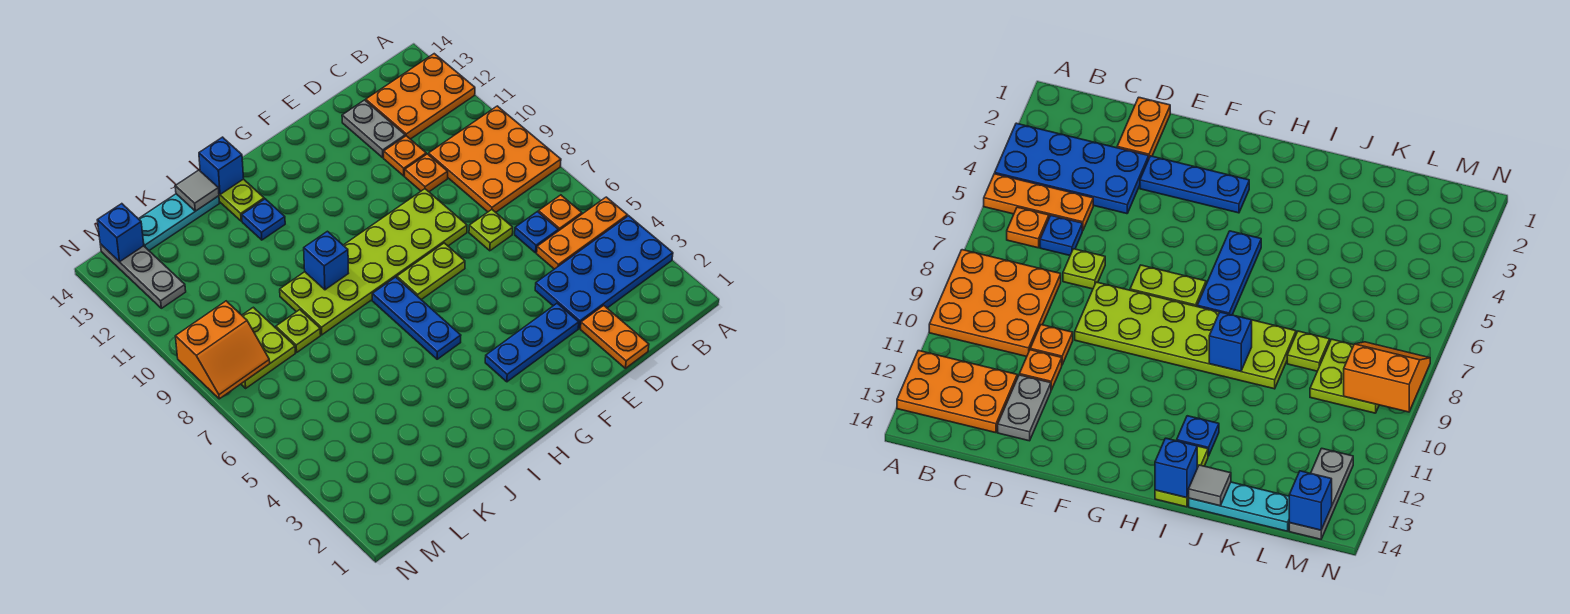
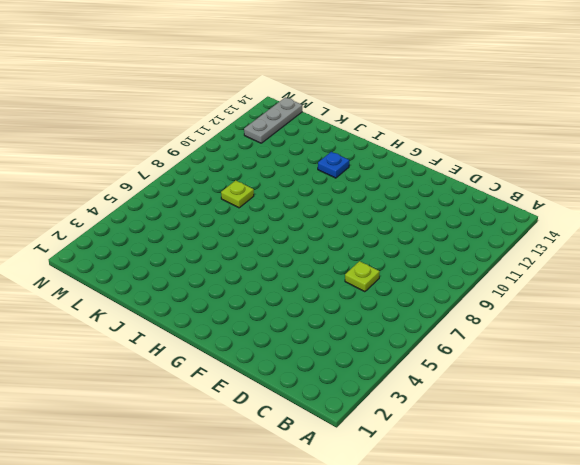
none -> blue plate A3:D4 level 1
none -> orange plate A5:C5 level 1
none -> orange plate A8:C10 level 1

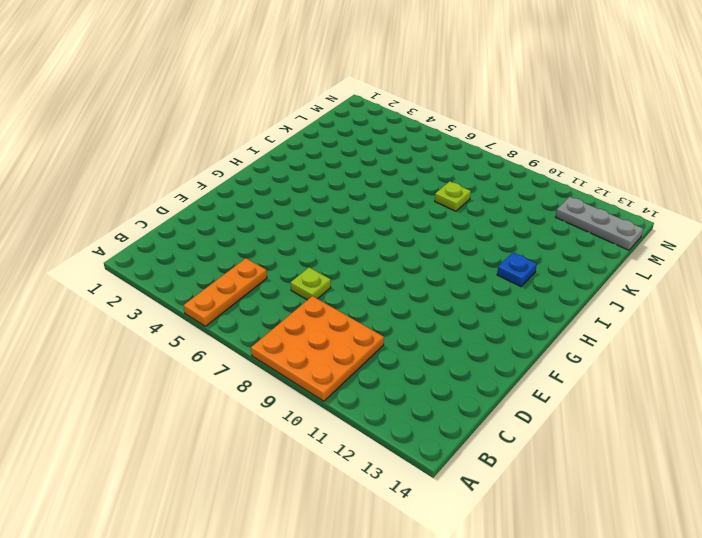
none -> blue plate A3:D4 level 1
none -> orange plate A12:C13 level 1
none -> orange plate B6 level 1

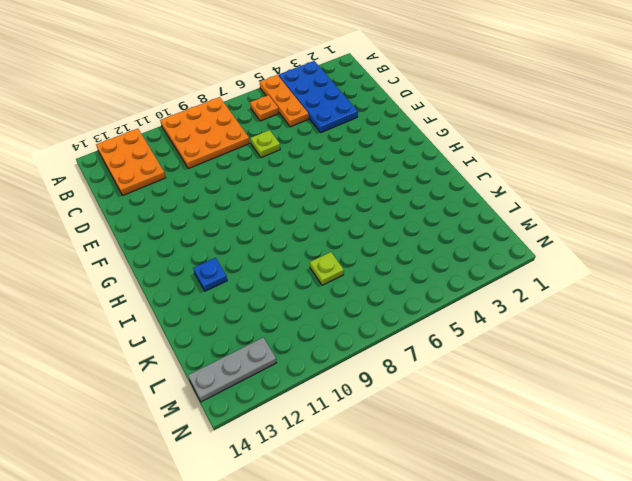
none -> blue plate C6 level 1
none -> orange plate D1:D2 level 1
none -> orange plate D10 level 1

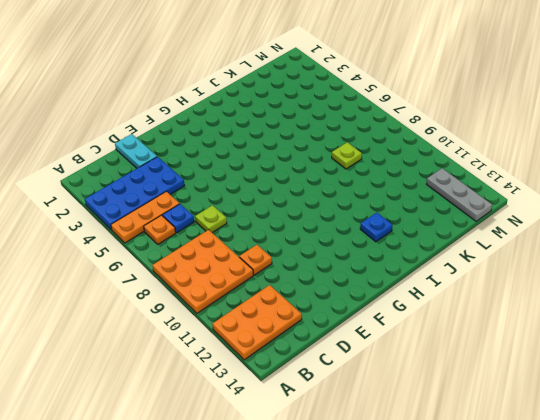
cyan plate D1:D2 level 1 -> orange plate D1:D2 level 1
none -> orange plate D11 level 1
none -> grey plate D12:D13 level 1
none -> blue plate E3:G3 level 1

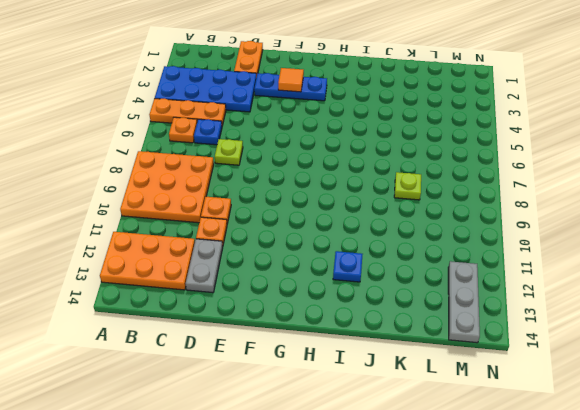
orange tile F3 level 2 -> none
none -> lime plate E8:J9 level 1
none -> lime plate F7:G7 level 1
none -> blue plate H5:H7 level 1

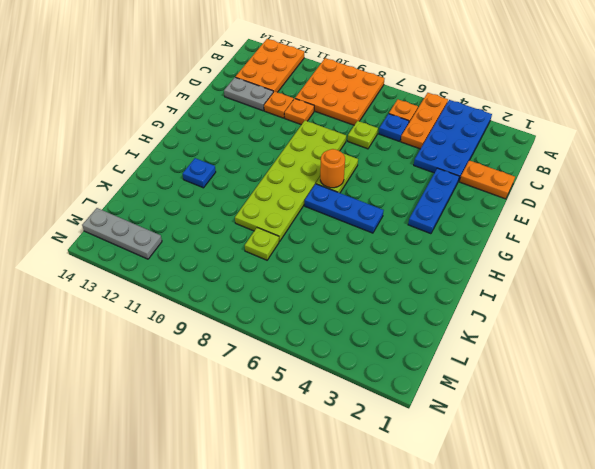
orange round brick G7 level 2 -> none
none -> lime plate I13:I14 level 1
none -> cyan plate J14:L14 level 1
none -> lime plate L8:M9 level 1

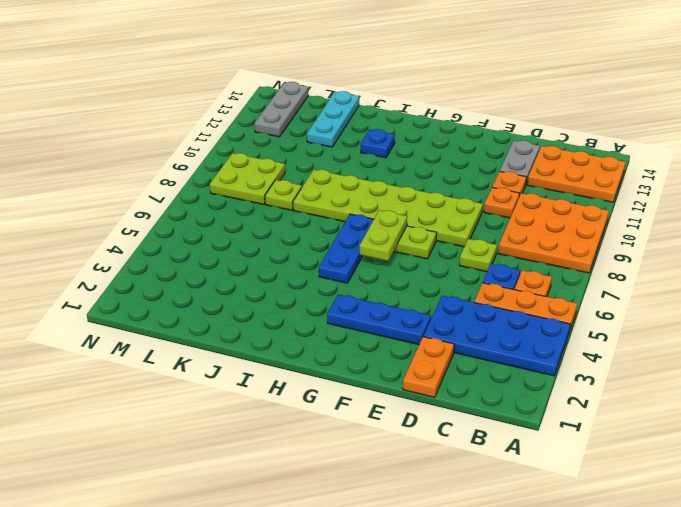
lime plate G6:G7 level 2 -> lime plate I13:I14 level 1
cyan plate K12:K14 level 1 -> cyan plate J14:L14 level 1
none -> blue brick I9 level 2
none -> blue brick I14 level 2
none -> grey tile J14 level 2

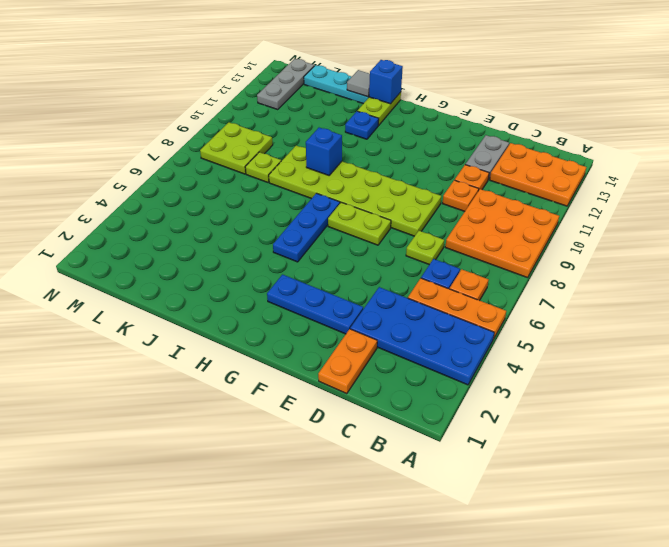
none -> orange slope M8:N9 level 2 top 9
none -> blue brick M14 level 2

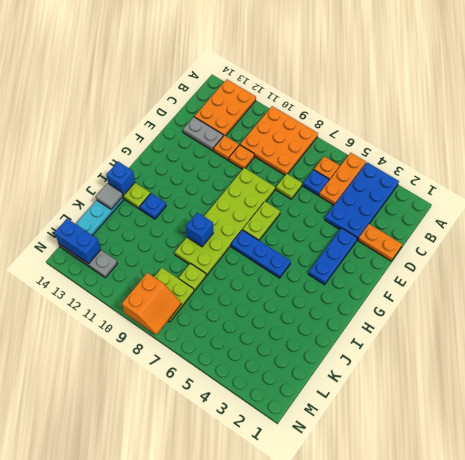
blue brick M13:M14 level 2 -> blue brick M14 level 2

